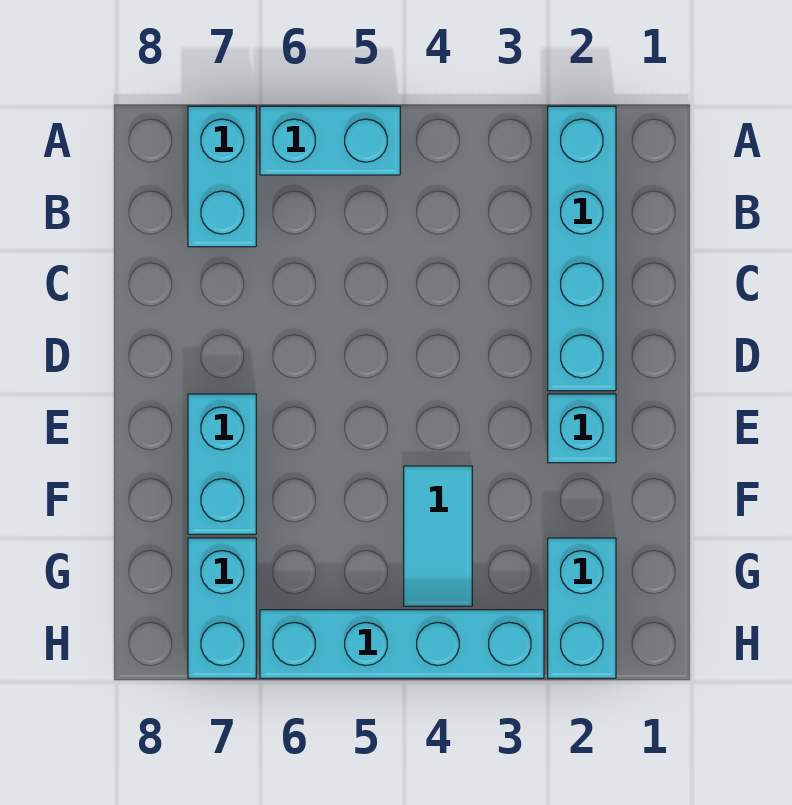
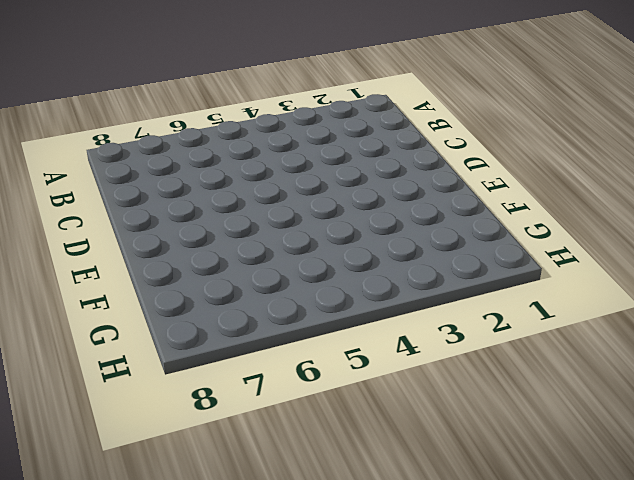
none -> cyan brick A2:D2 level 1
none -> cyan brick A5:A6 level 1

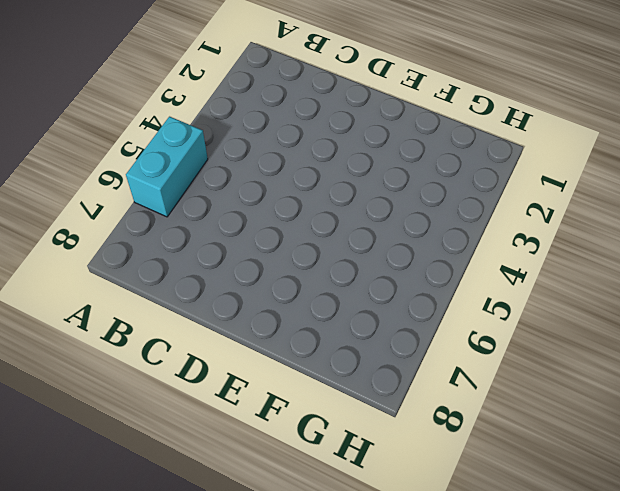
none -> cyan brick A2:D2 level 1
none -> cyan brick A7:B7 level 1

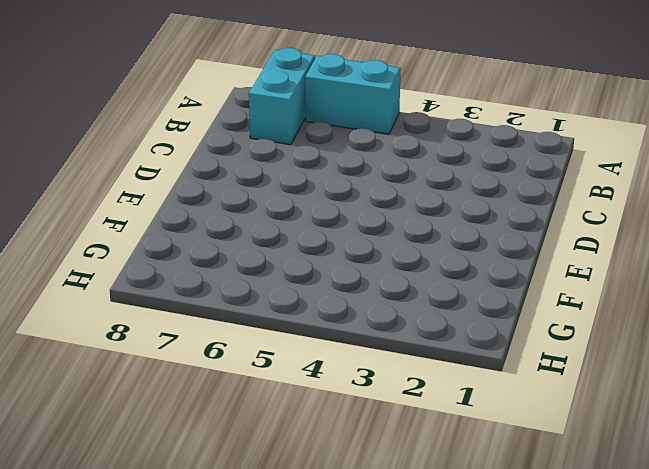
none -> cyan brick A2:D2 level 1
none -> cyan brick E2 level 1

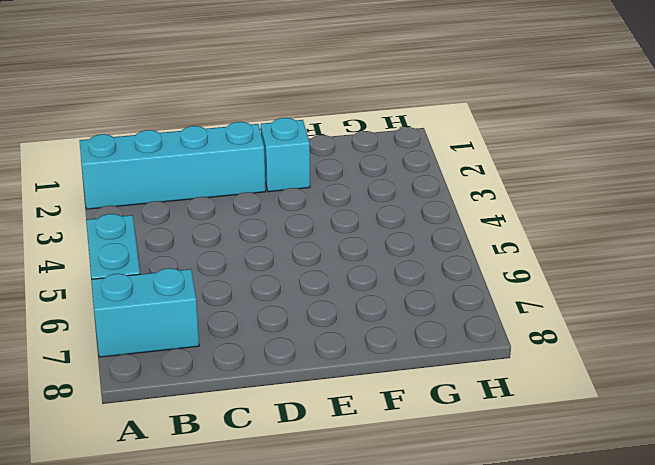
none -> cyan brick E7:F7 level 1
none -> cyan tile F4:G4 level 1

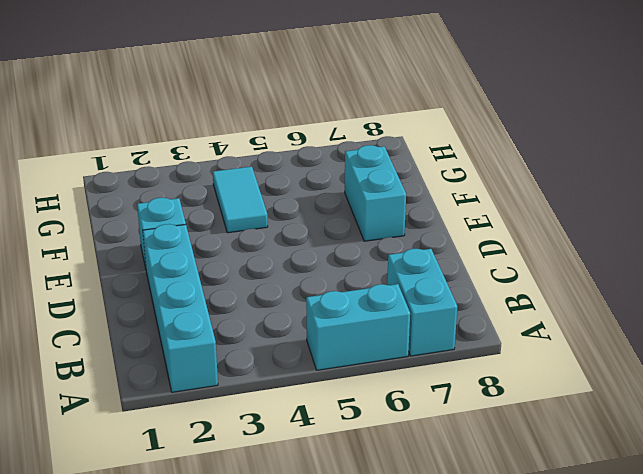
none -> cyan brick G2:H2 level 1
none -> cyan brick G7:H7 level 1

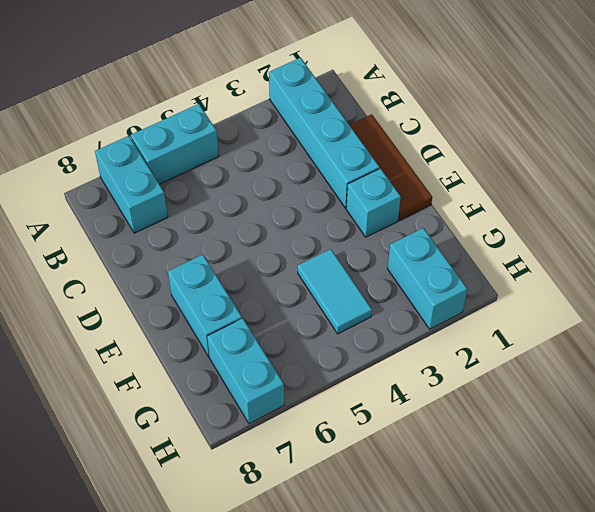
brown tile C1:E1 level 1 -> none
none -> cyan brick H3:H6 level 1

